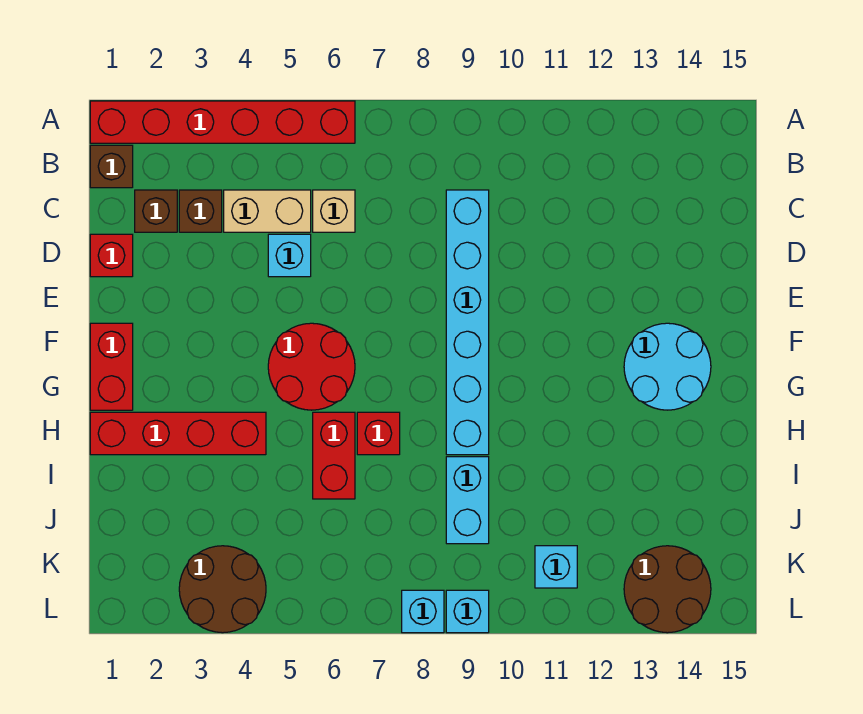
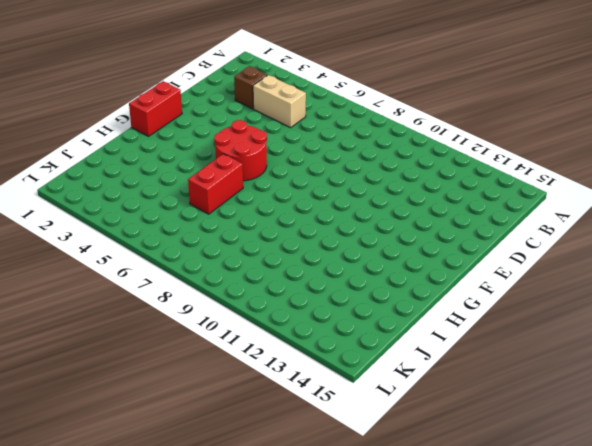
none -> red brick A1:A6 level 1
none -> brown brick B1 level 1
none -> brown brick C2 level 1

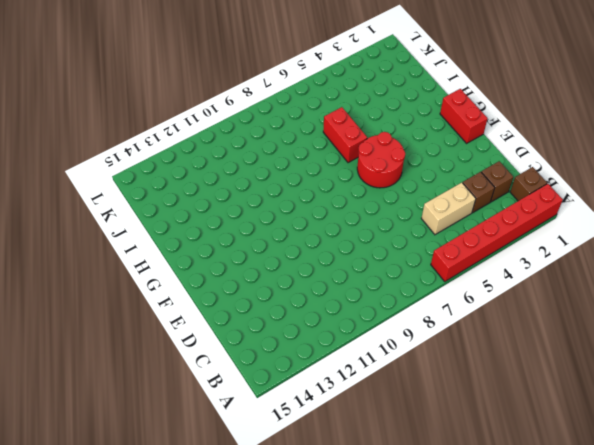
none -> tan brick C6 level 1
none -> cyan brick C9:H9 level 1
none -> red brick D1 level 1

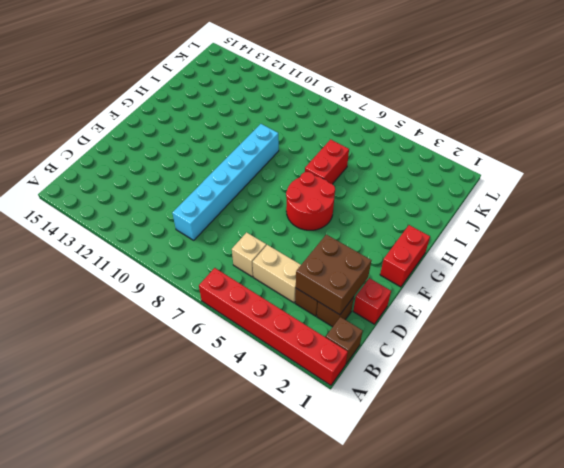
brown brick C2:D3 level 2 -> none
none -> cyan brick D5 level 1
none -> cyan round brick F13:G14 level 1
none -> red brick H1:H4 level 1

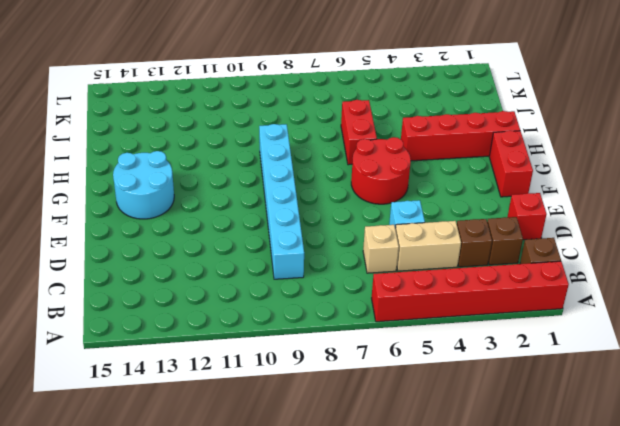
none -> red brick H7 level 1
none -> cyan brick I9:J9 level 1
none -> brown round brick K3:L4 level 1

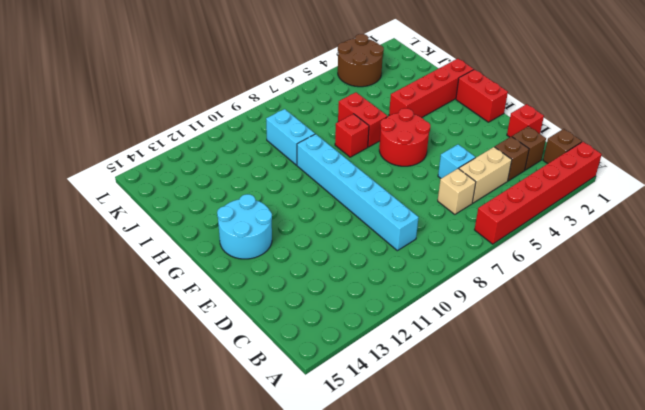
none -> cyan brick K11 level 1
none -> brown round brick K13:L14 level 1
none -> cyan brick L8 level 1

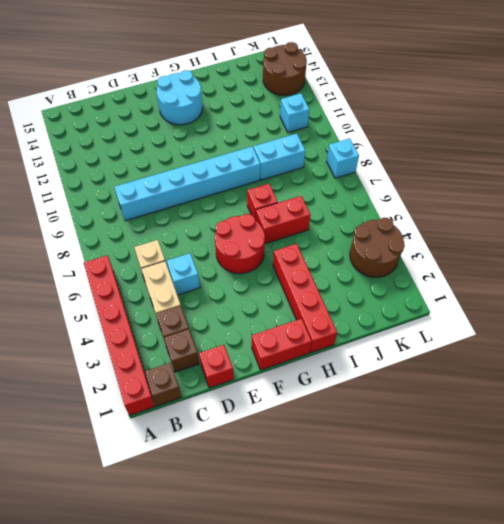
none -> cyan brick L9 level 1

